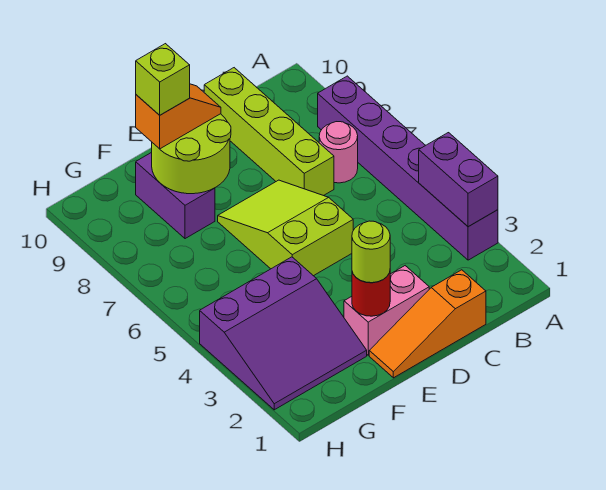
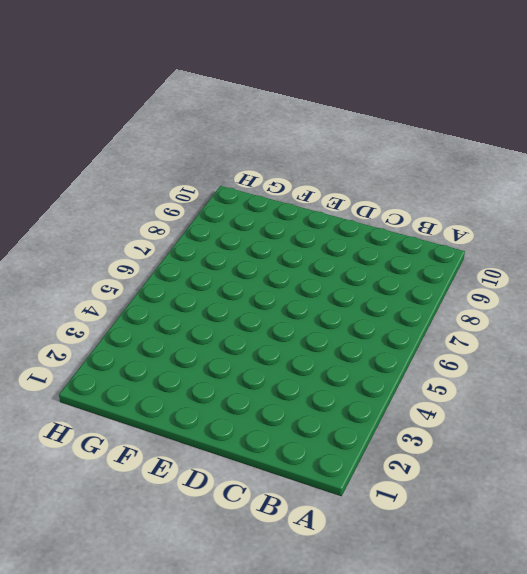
none -> purple brick A3:A8 level 1
none -> pink round brick B7 level 1
none -> orange slope C1:E1 level 1 top C

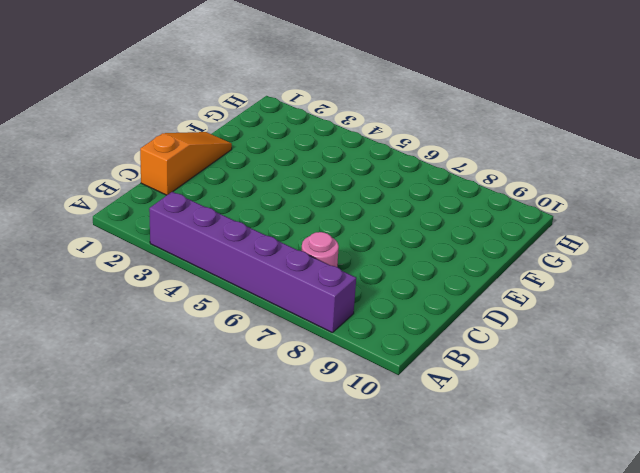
none -> lime brick C7:C10 level 1
none -> pink brick D2:E2 level 1
none -> lime slope D5:E7 level 1 top 5

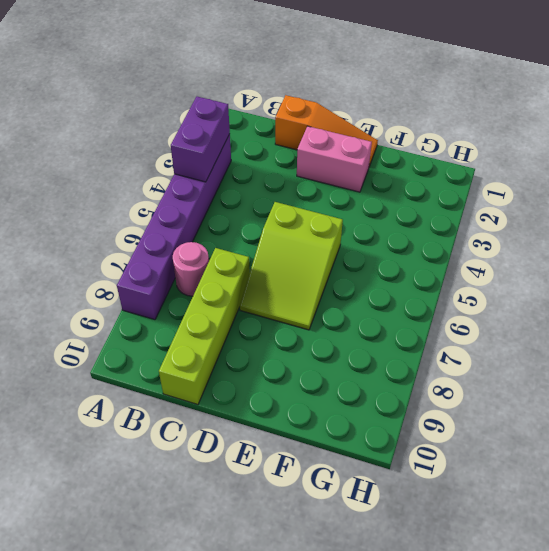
none -> purple slope F2:H4 level 1 top 4
none -> purple brick F8:F9 level 1
none -> red round brick E2 level 2

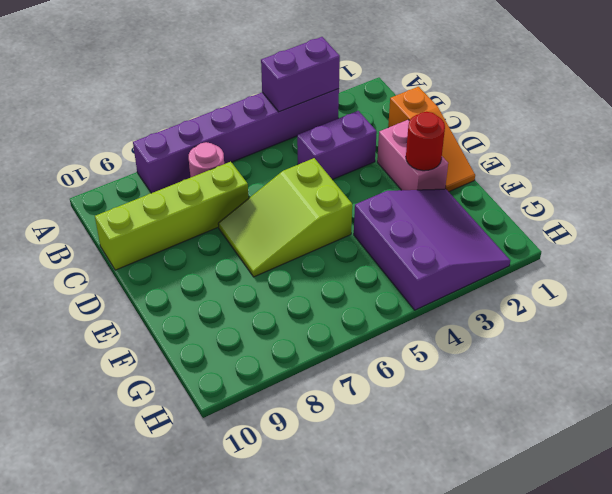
purple brick C3:C4 level 1 -> purple brick F8:F9 level 1
none -> lime round brick E8:F9 level 2
none -> lime round brick E2 level 3
none -> orange slope E9:F9 level 3 top F

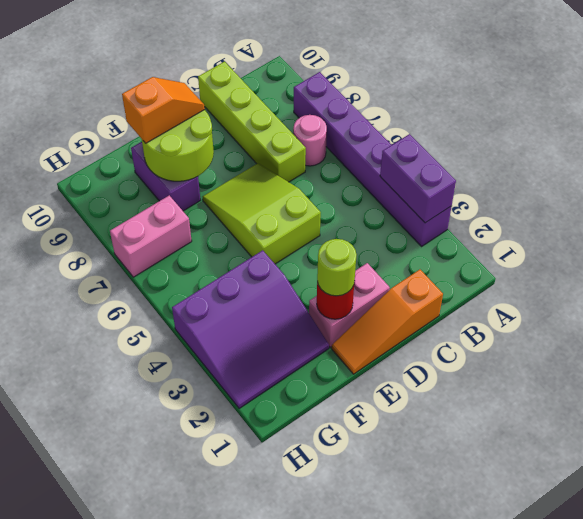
pink brick G7:H7 level 1 -> none
none -> lime brick F9 level 4

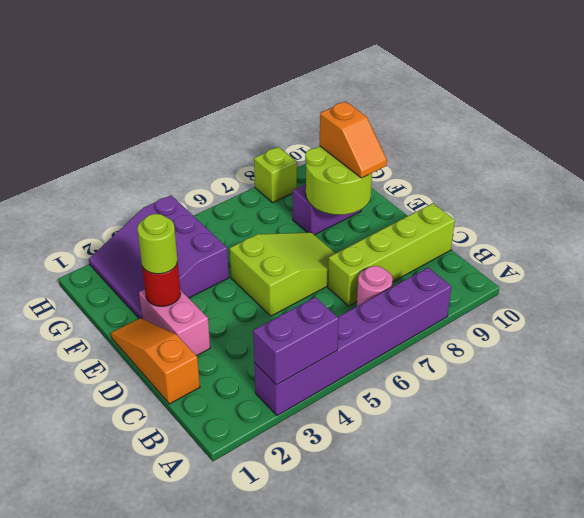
lime brick H8 level 1 -> lime brick F9 level 4

